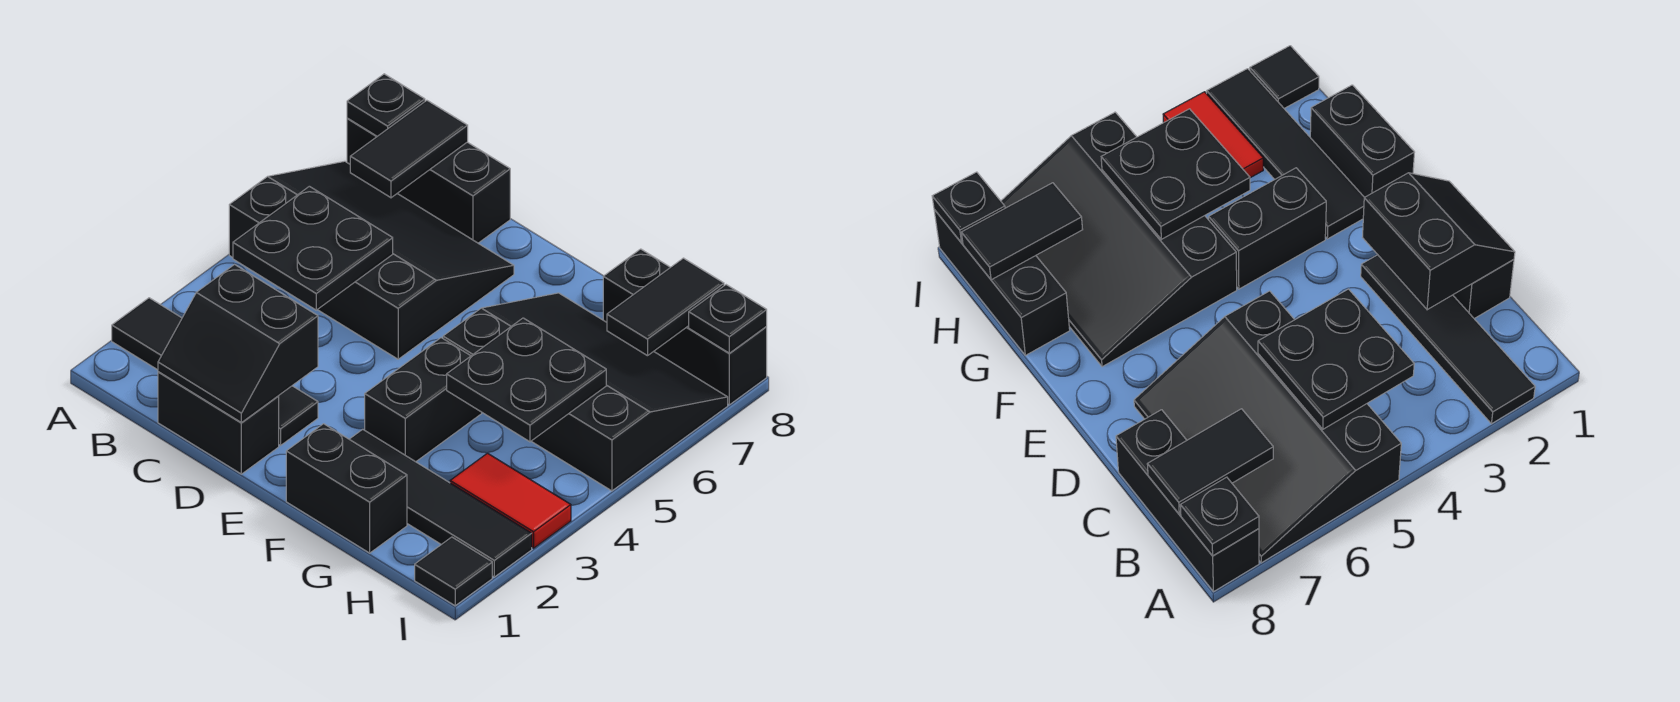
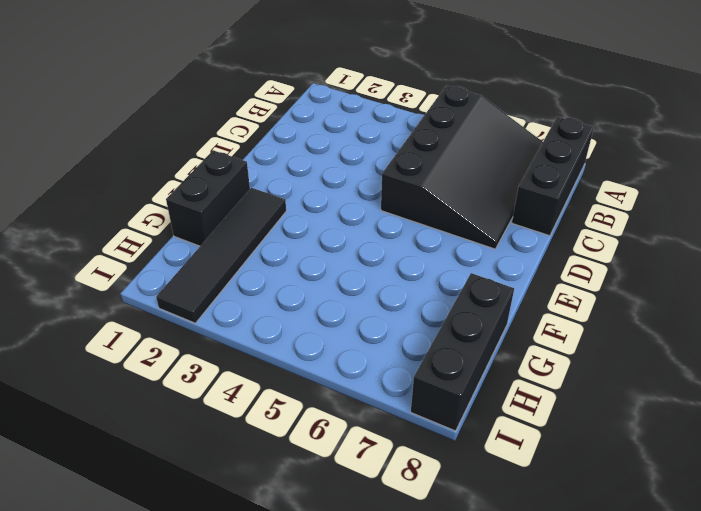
none -> black tile A2:D2 level 1
none -> black brick C1:D1 level 1
none -> black brick F3:F4 level 1

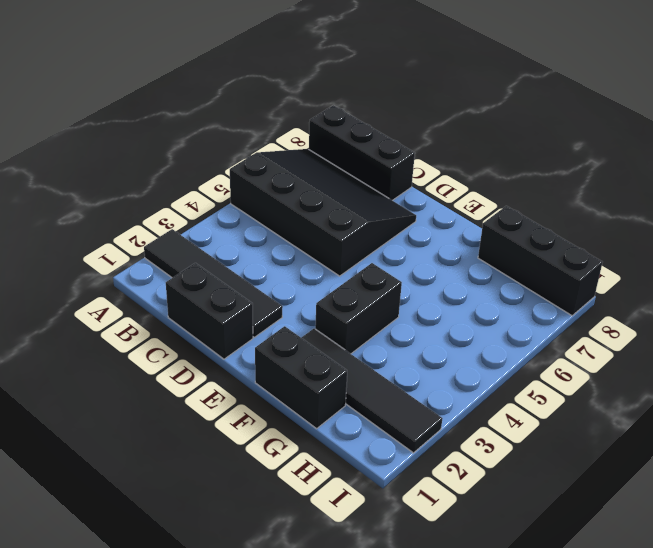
none -> black slope F5:I7 level 1 top 5
none -> red tile H3:I3 level 1
none -> black tile I1 level 1

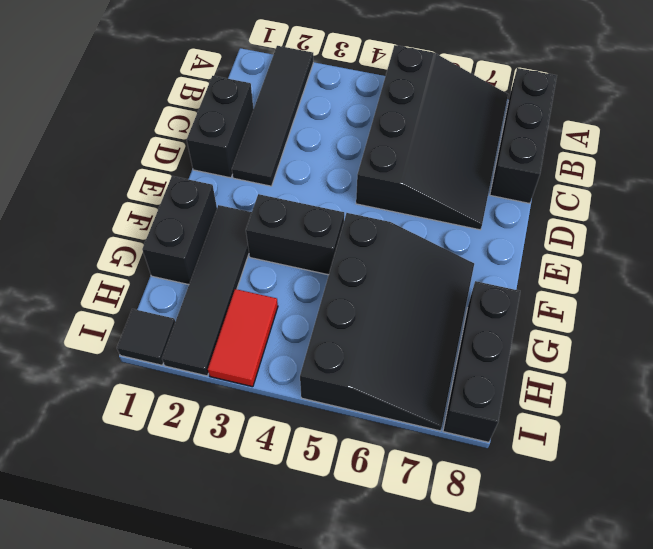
none -> black plate A8 level 2
none -> black plate B4:C5 level 2
none -> black tile B7:B8 level 2

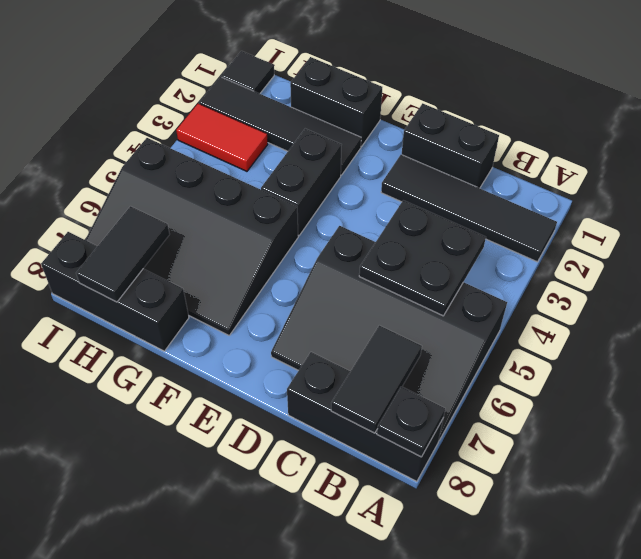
none -> black slope C1:D2 level 2 top 2
none -> black plate G4:H5 level 2
none -> black plate I8 level 2

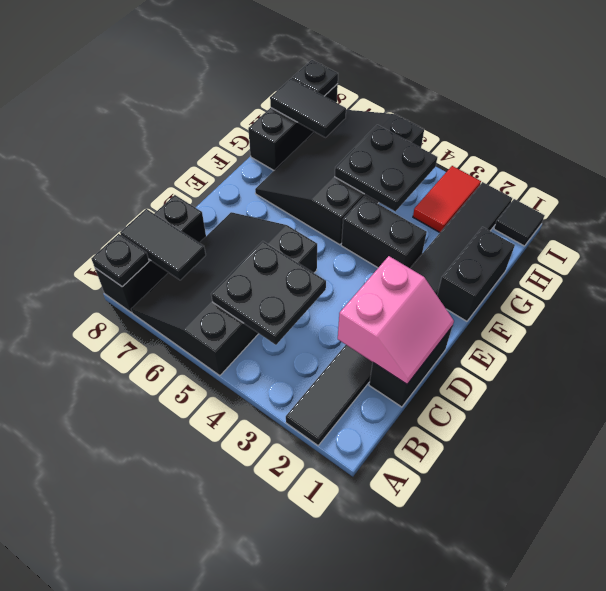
pink slope C1:D2 level 2 top 2 -> black slope C1:D2 level 2 top 2

